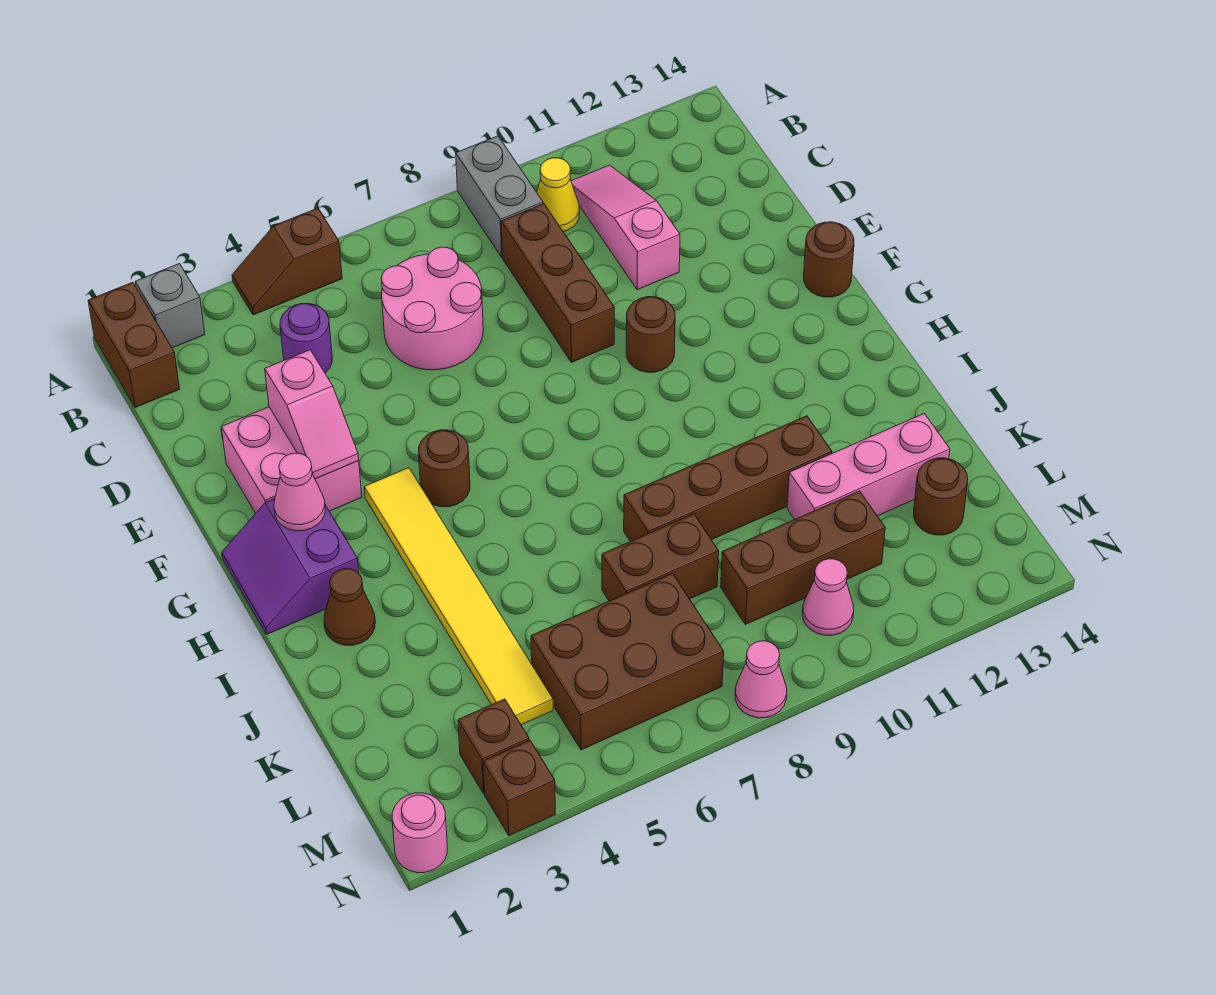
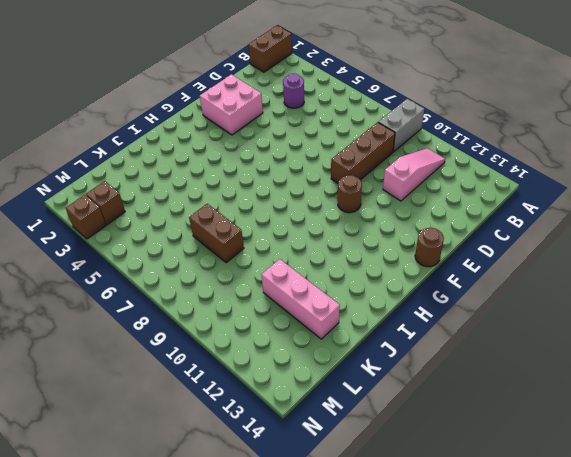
none -> grey brick A2 level 1
none -> brown slope A4:A5 level 1 top 5
none -> yellow cone B10 level 1

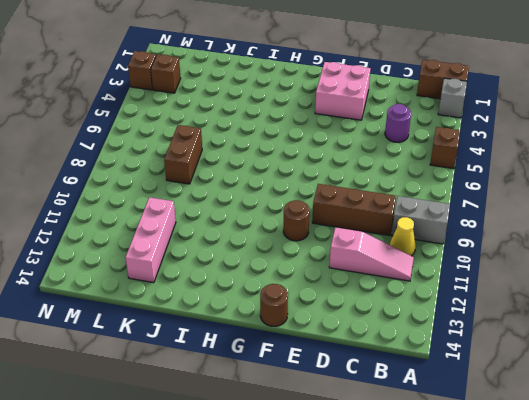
none -> pink round brick C6:D7 level 1
none -> purple slope G1:H2 level 1 top 2
none -> yellow tile G4:L4 level 1

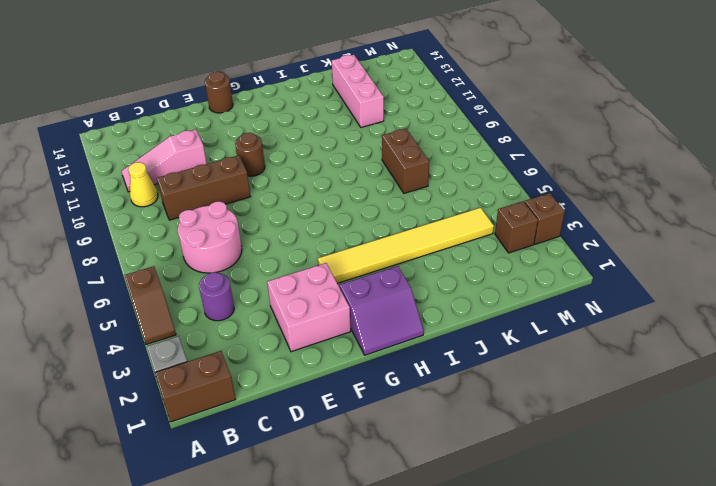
none -> grey brick A9:B9 level 1
none -> brown round brick G5 level 1
none -> brown cone I2 level 1

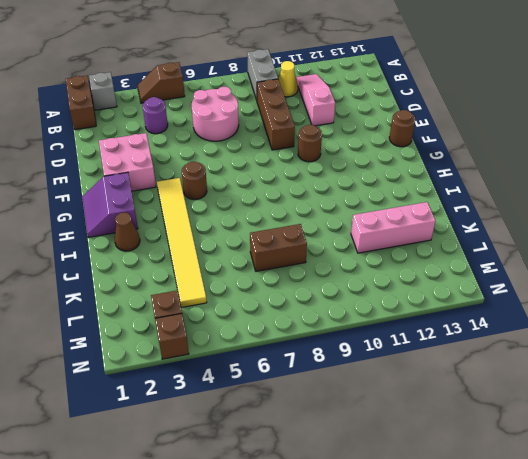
none -> brown brick J8:J11 level 1
none -> brown brick L5:M7 level 1
none -> brown brick L9:L11 level 1

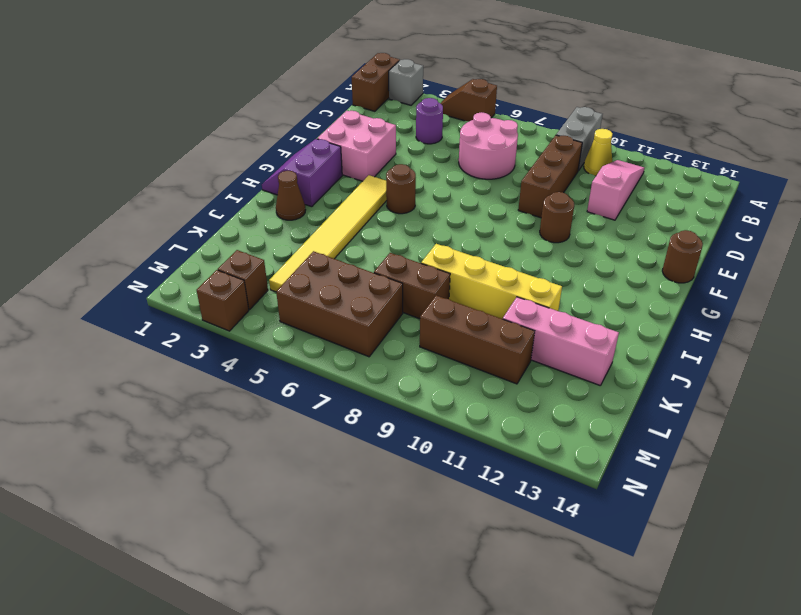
yellow brick J8:J11 level 1 -> brown brick J8:J11 level 1
none -> brown round brick L13 level 1
none -> pink cone M10 level 1
none -> pink round brick N1 level 1

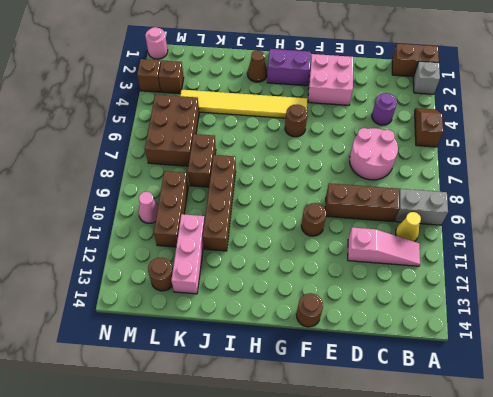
none -> pink cone N8 level 1
none -> pink slope E3:F3 level 2 top E
none -> pink cone G2 level 2

